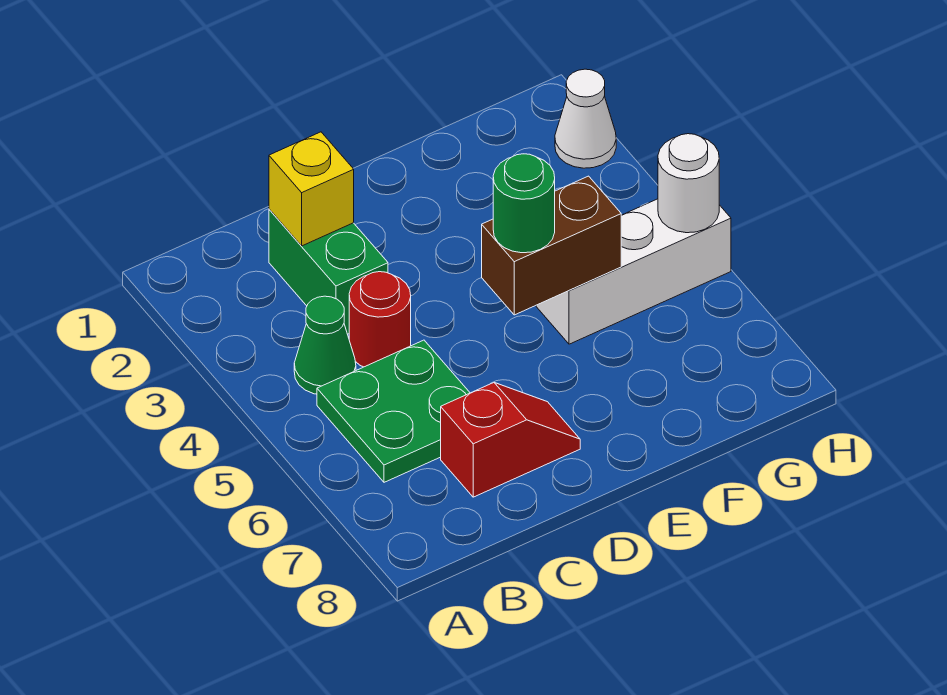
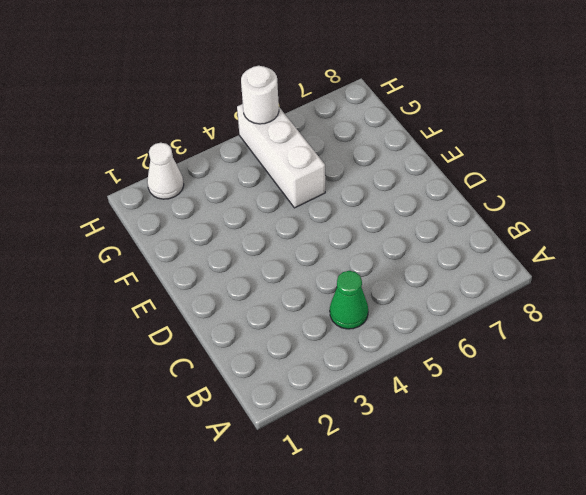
none -> green plate B5:C6 level 1
none -> green brick C2:C3 level 1

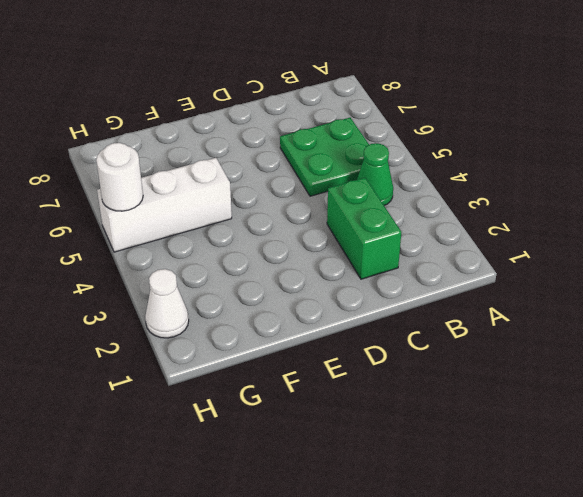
none -> red round brick C4 level 1
none -> red slope C7:D7 level 1 top C

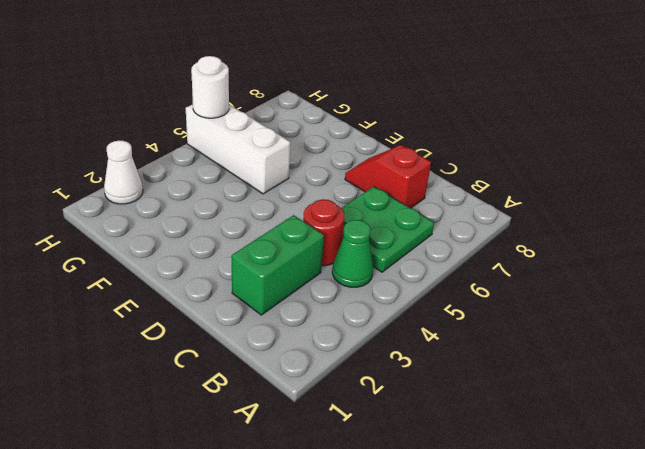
none -> yellow brick C2 level 2
none -> brown brick E5:F5 level 2

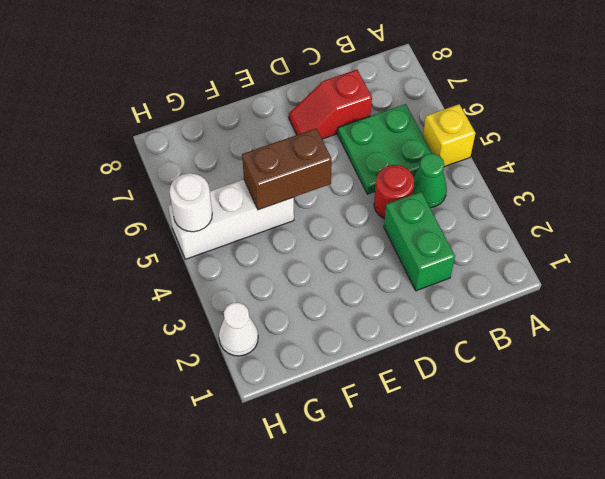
yellow brick A5 level 1 -> yellow brick C2 level 2
none -> green round brick E5 level 3

